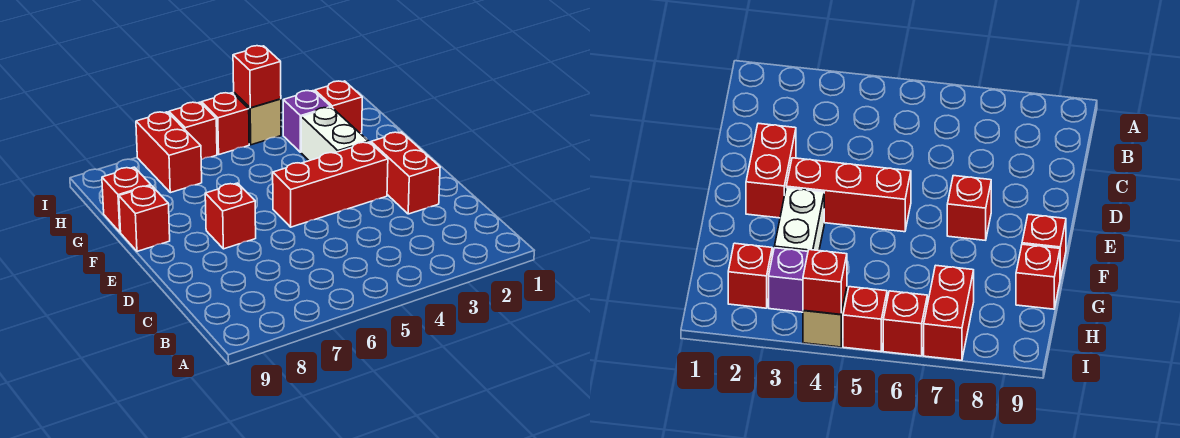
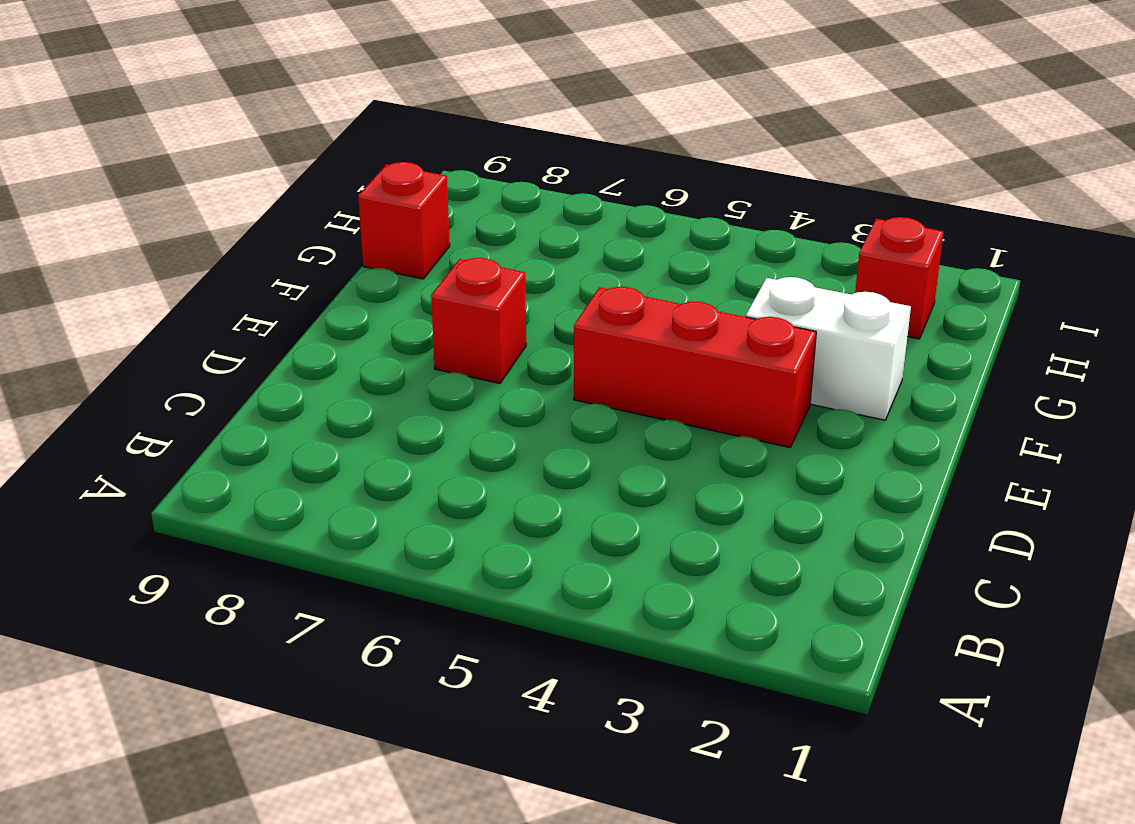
white brick F2:F3 level 1 -> white brick F3:G3 level 1
none -> red brick D2:E2 level 1
none -> red brick F9 level 1
none -> purple brick H3 level 1

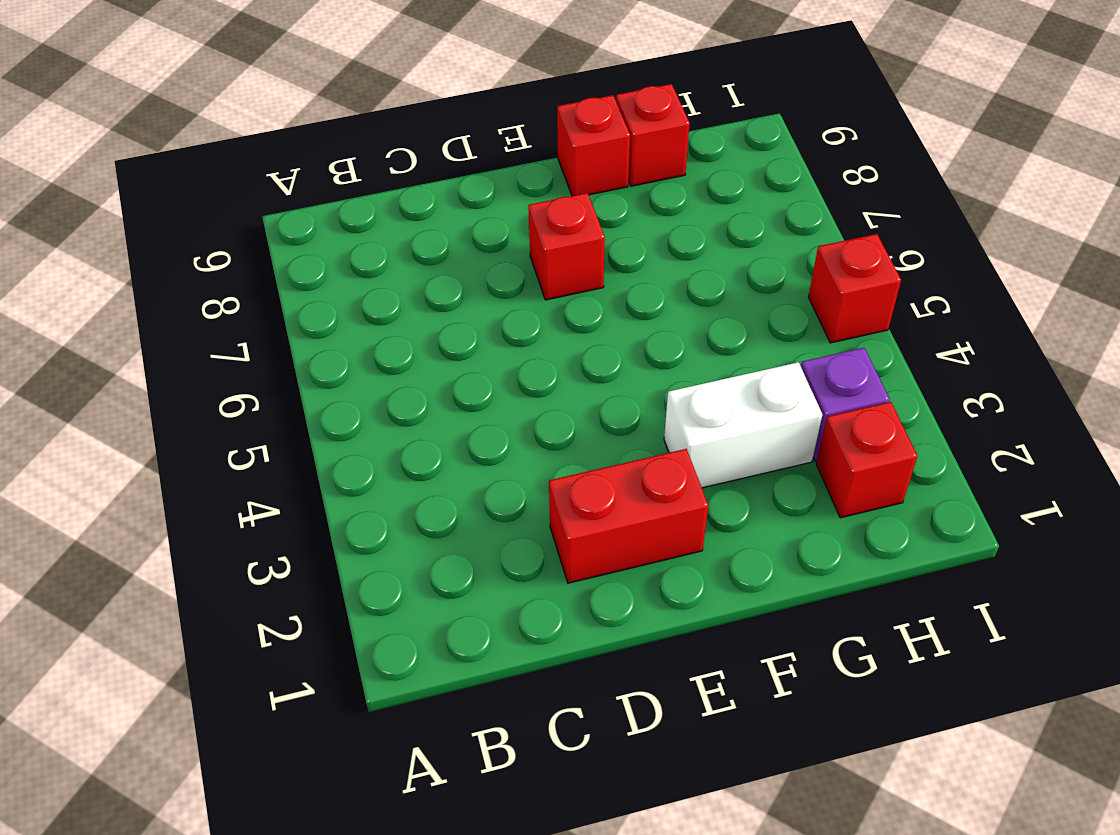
none -> red brick E3:E5 level 1
none -> red brick H7:I7 level 1
none -> tan brick I4 level 1

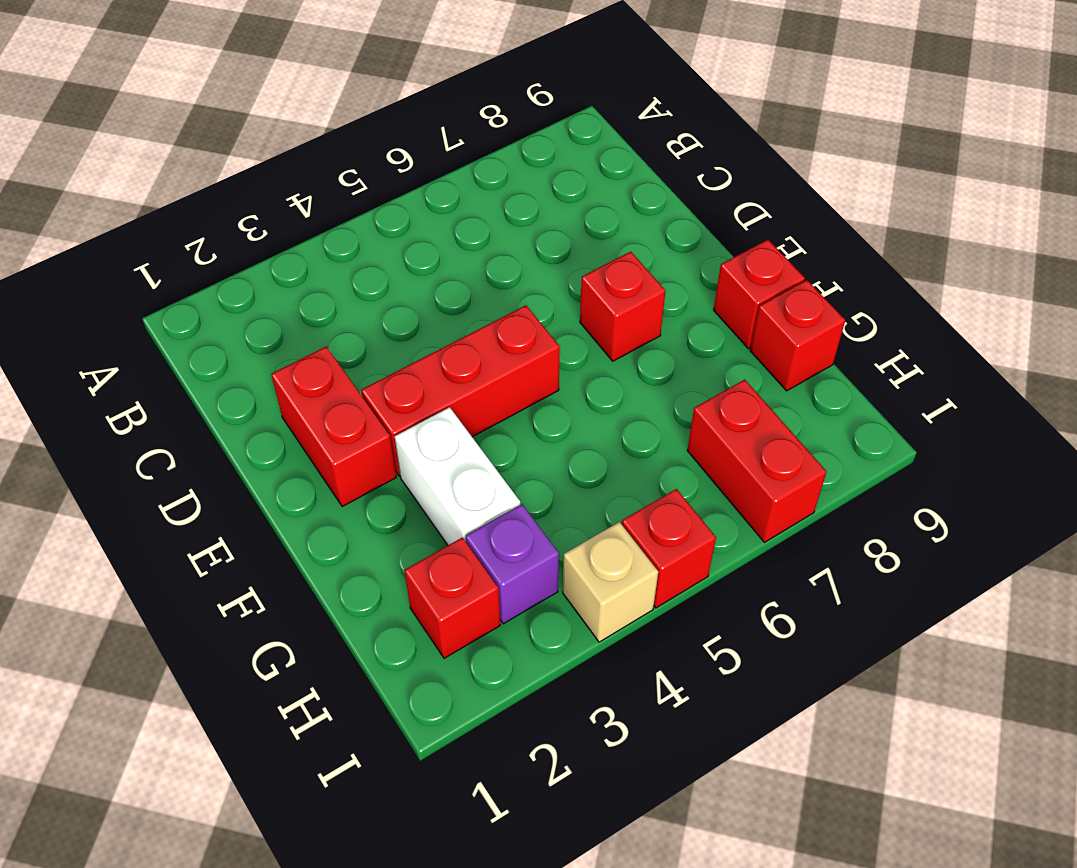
none -> red brick I6 level 1
none -> red brick I4 level 2

